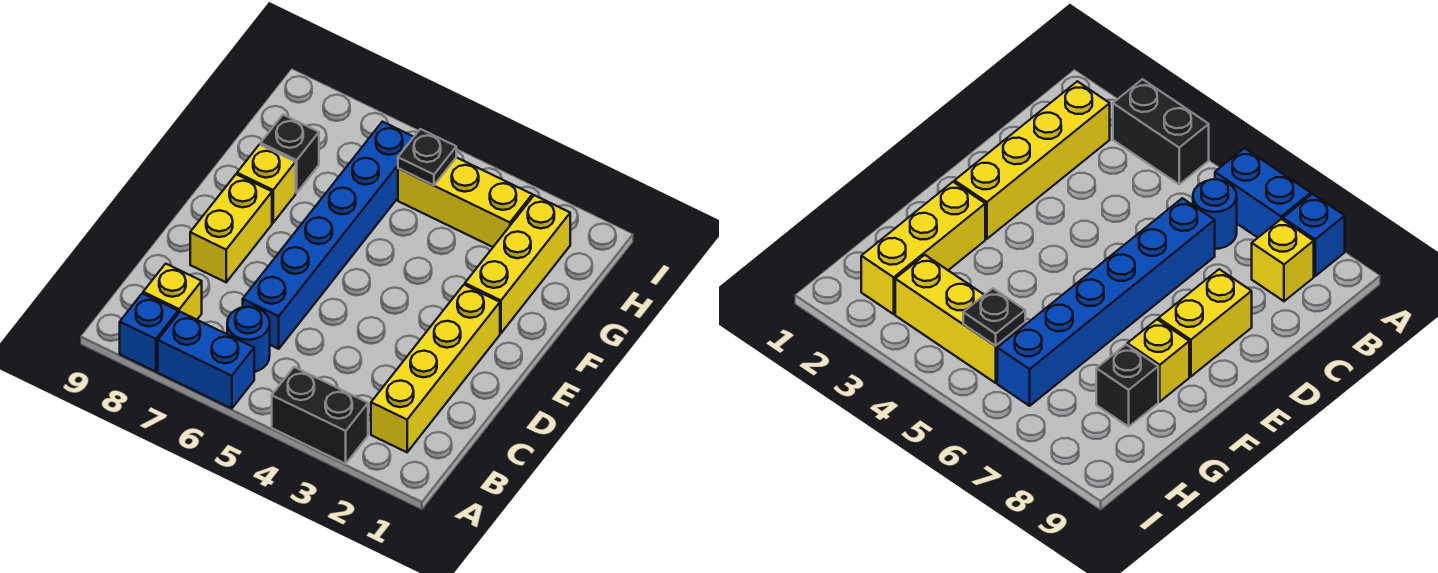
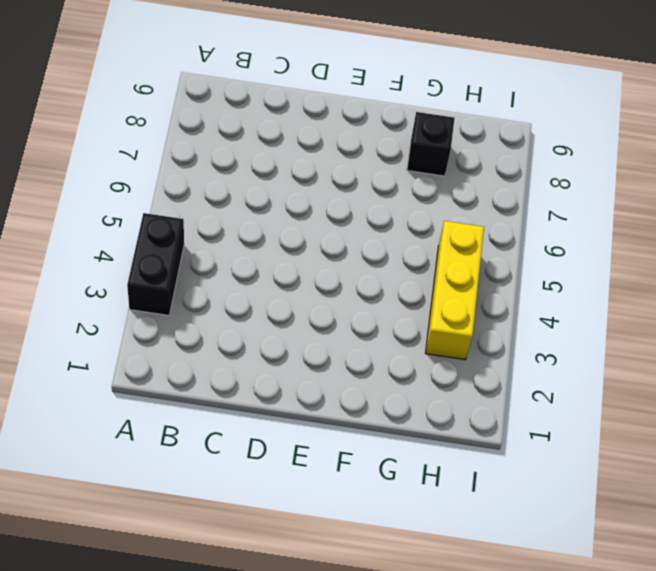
none -> blue brick A6:A7 level 1
none -> blue brick A8 level 1
none -> yellow brick B2:E2 level 1

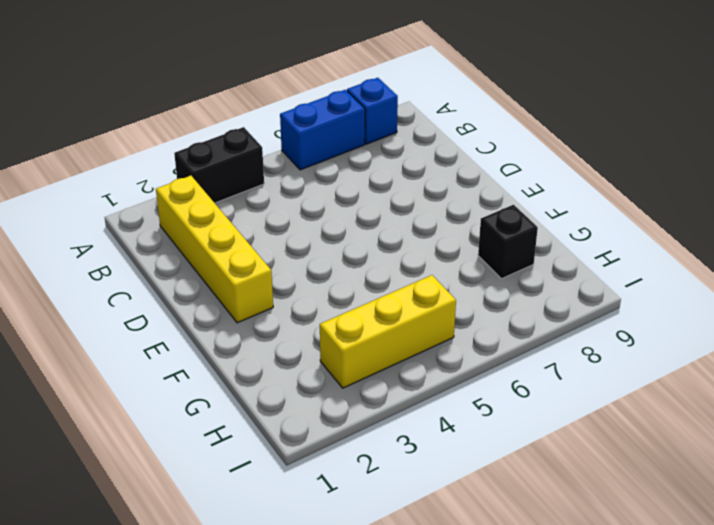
none -> blue round brick B6 level 1
none -> yellow brick B8 level 1
none -> blue brick C6:H6 level 1

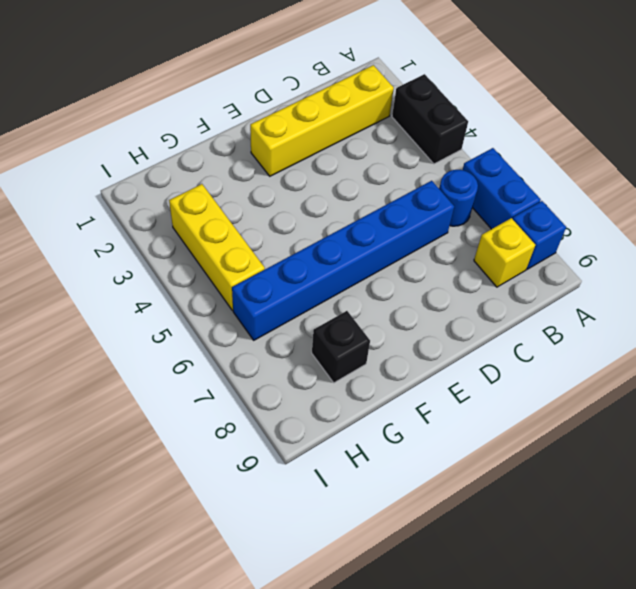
none -> yellow brick D8:E8 level 1
none -> yellow brick F2:H2 level 1
none -> yellow brick F8 level 1

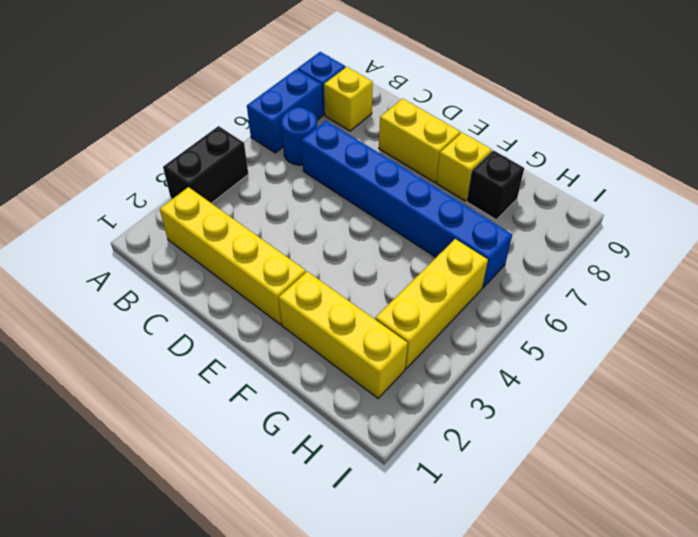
none -> black plate H5 level 2

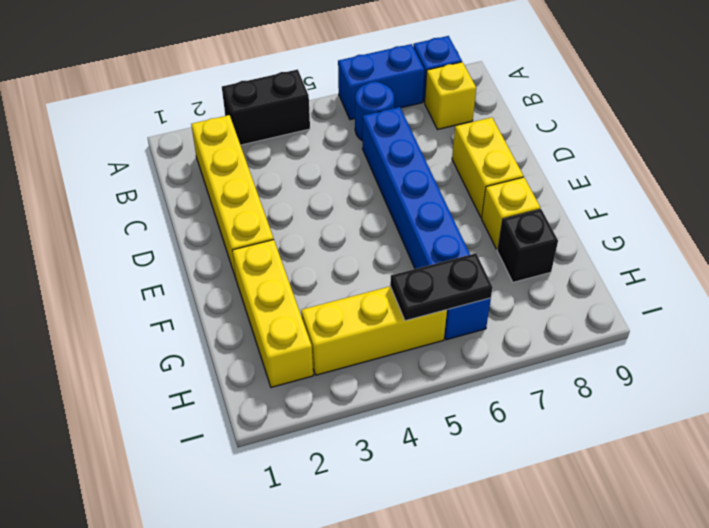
black plate H5:H6 level 2 -> black plate H5 level 2

